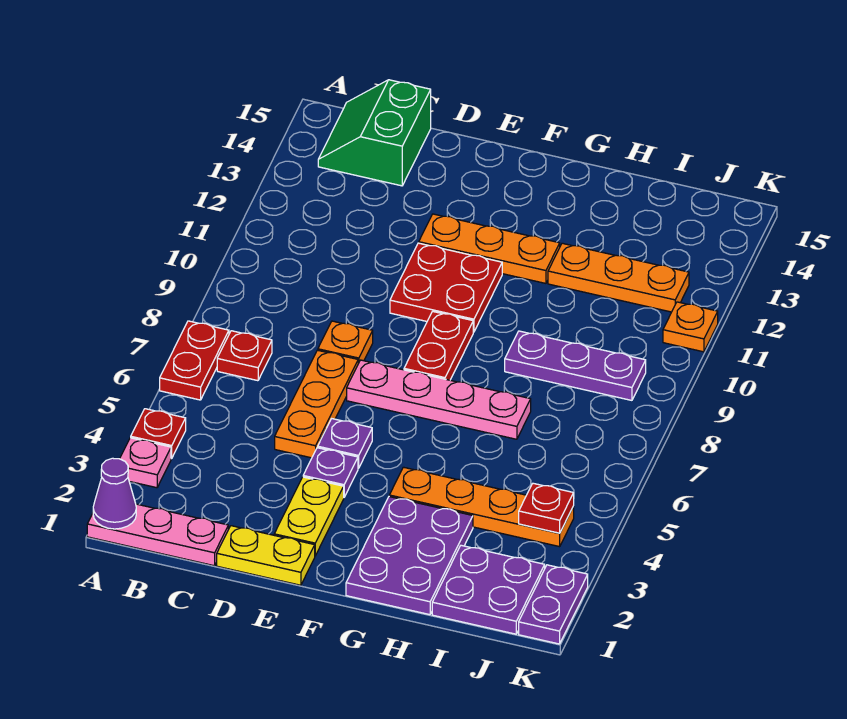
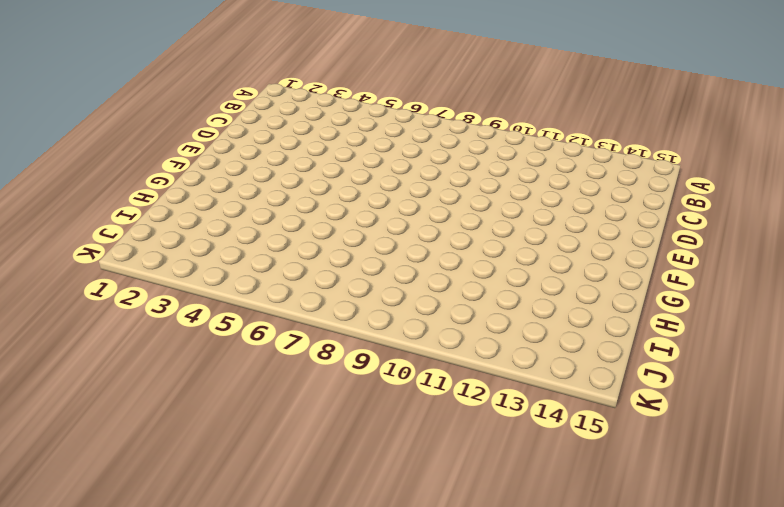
none -> pink plate A1:C1 level 1
none -> pink plate A3 level 1
none -> red plate A4 level 1

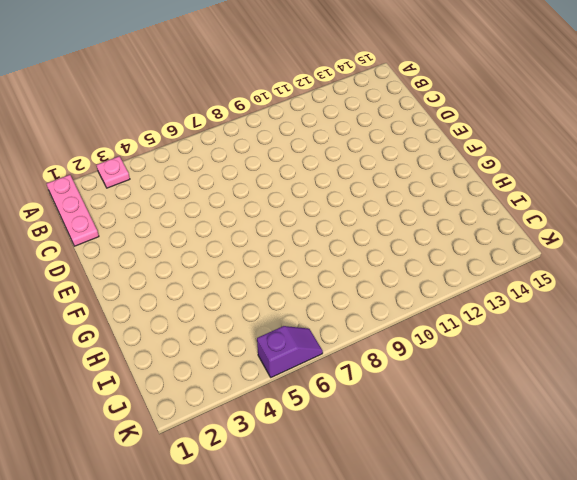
purple slope K5:K6 level 1 top 5 -> none
none -> red plate A4 level 1
none -> red plate A6:A7 level 1
none -> red plate B7 level 1

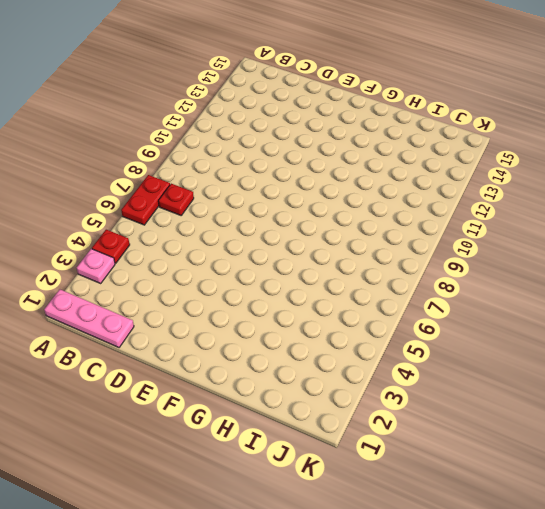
none -> green slope B14:C15 level 1 top C
none -> yellow plate D1:E1 level 1
none -> orange plate D5:D7 level 1

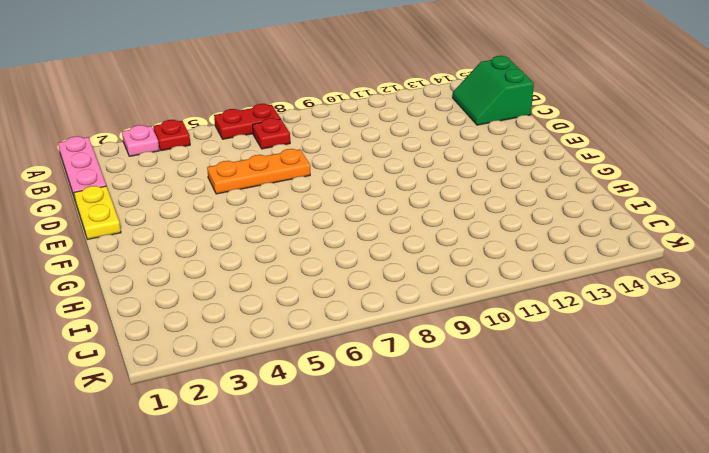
green slope B14:C15 level 1 top 15 -> green slope B14:C15 level 1 top C
none -> orange plate D8 level 1
none -> yellow plate E2:E3 level 1
none -> purple plate E4 level 1

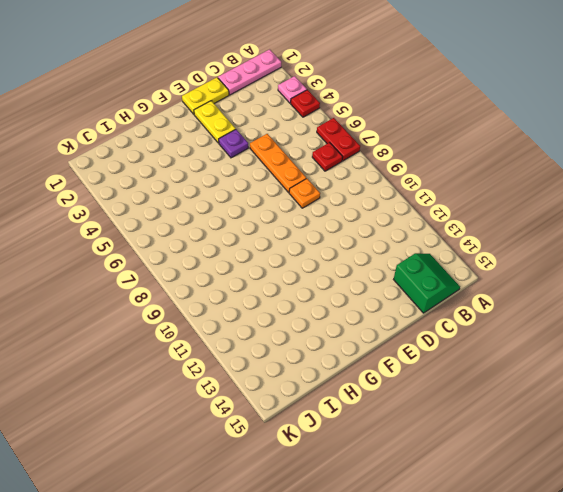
none -> purple plate E5 level 1
none -> pink plate E7:H7 level 1
none -> red plate E10:F11 level 1

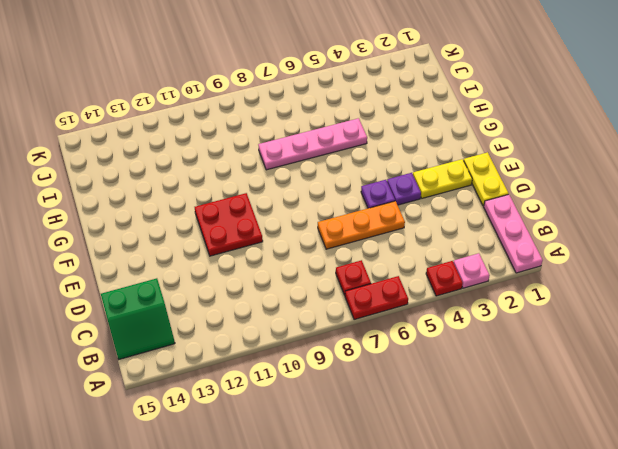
pink plate H5:H8 level 1 -> pink plate E7:H7 level 1
none -> orange plate D8 level 1
none -> orange plate E12:G12 level 1
none -> red plate F8:F9 level 1

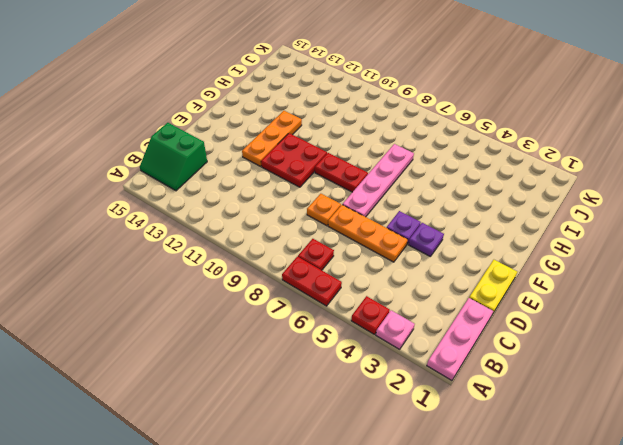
none -> yellow plate E2:E3 level 1
none -> purple plate G1:H3 level 1
none -> orange plate G4:J4 level 1

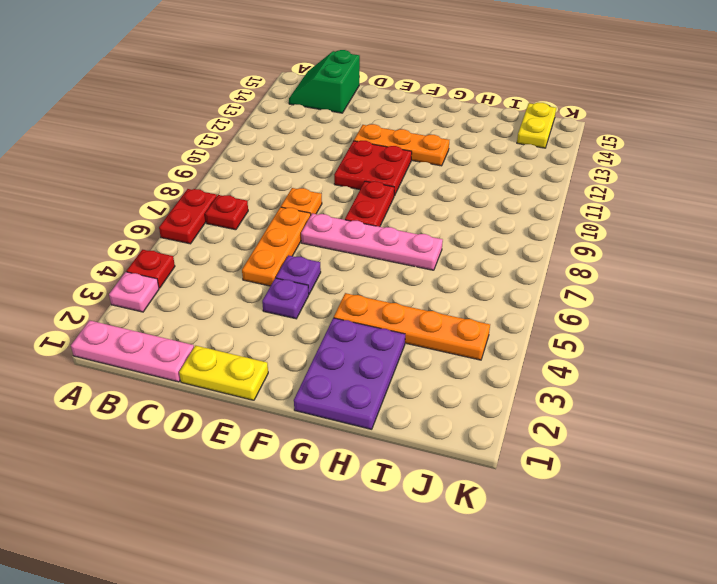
yellow plate J14:J15 level 1 -> yellow plate E2:E3 level 1
none -> purple plate H9:J9 level 1
none -> orange plate H12:J12 level 1
none -> purple plate I1:J2 level 1

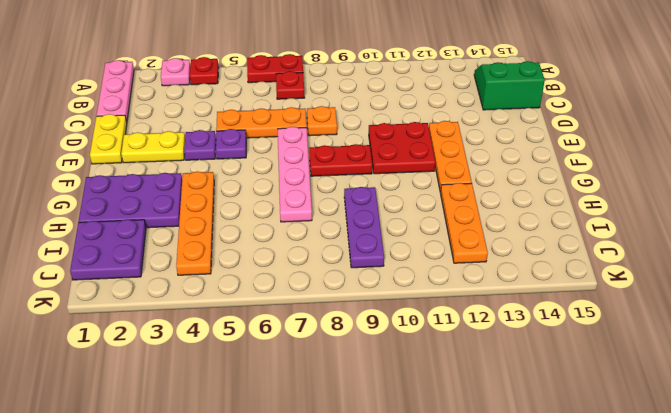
none -> purple plate K1:K2 level 1
none -> orange plate K11 level 1
none -> purple cone A1 level 2

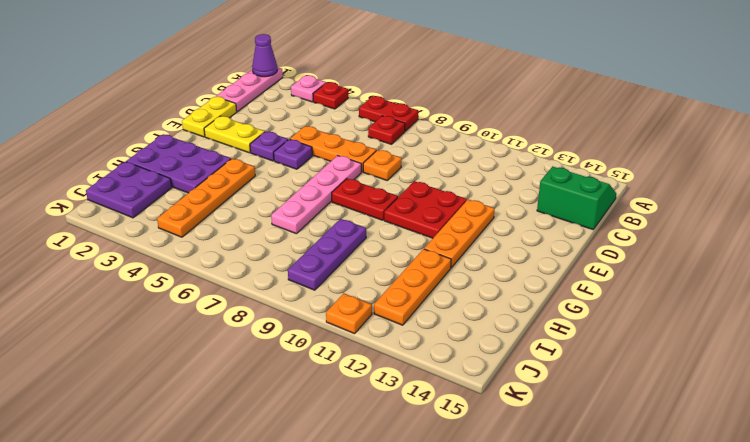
none -> purple plate K1:K2 level 1
none -> red plate J4 level 2

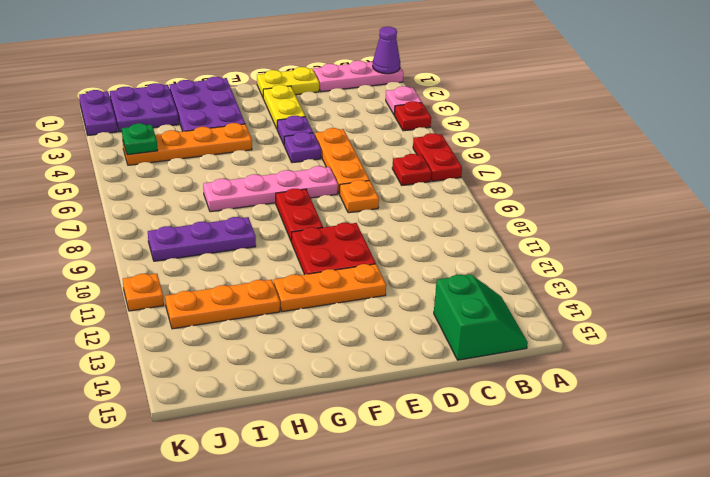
green plate J4 level 2 -> red plate J4 level 2

